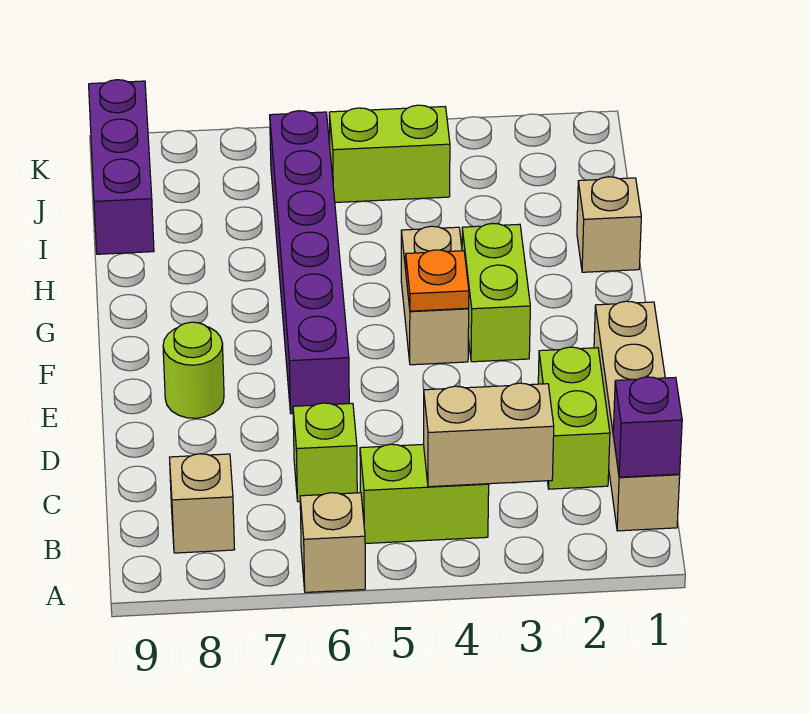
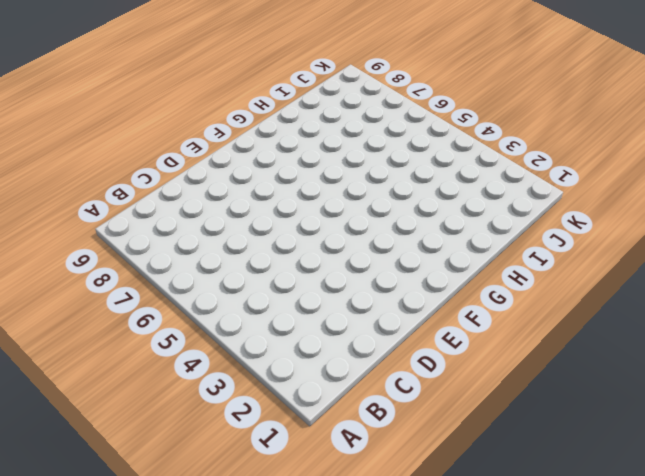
none -> tan brick A6 level 1
none -> tan brick B1:E1 level 1
none -> lime brick B4:B5 level 1

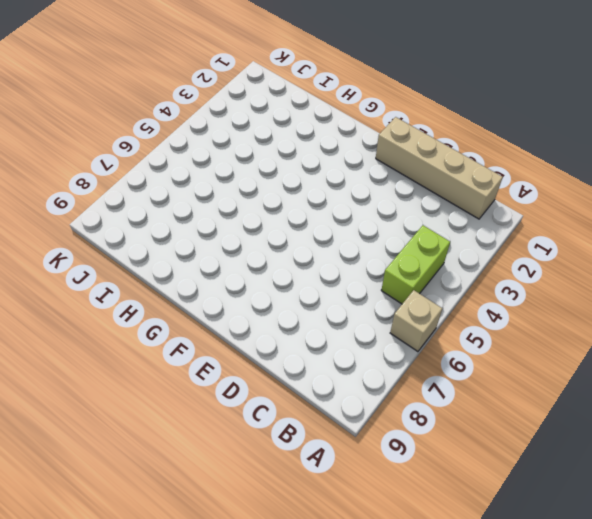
none -> tan brick B8 level 1
none -> lime brick C2:D2 level 1
none -> lime brick C6 level 1

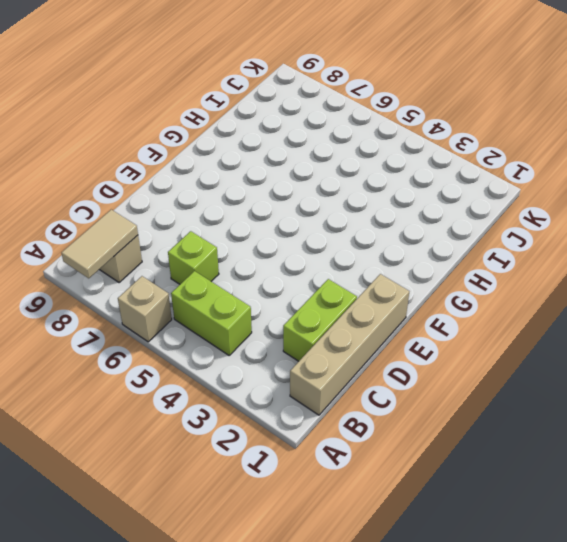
tan tile A8:B8 level 2 -> none
none -> purple brick E6:J6 level 1
none -> lime round brick E8 level 1
none -> lime brick F3:G3 level 1

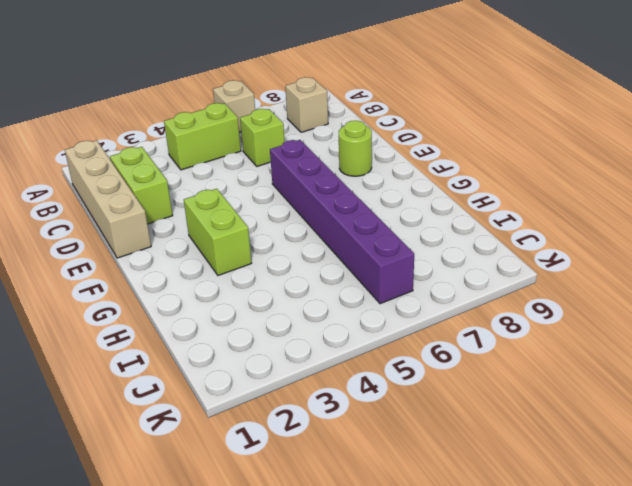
none -> tan brick F4:G4 level 1
none -> tan brick H1 level 1
none -> purple brick I9:K9 level 1

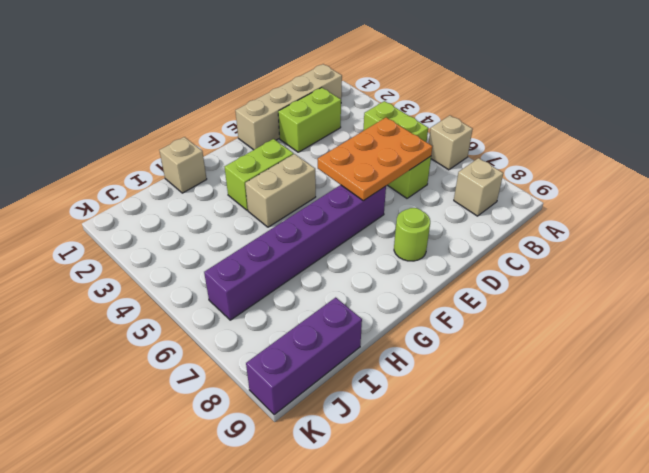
orange plate C5:E6 level 2 -> none
none -> lime brick J4:J5 level 1
none -> purple brick B1 level 2
none -> tan brick B3:B4 level 2

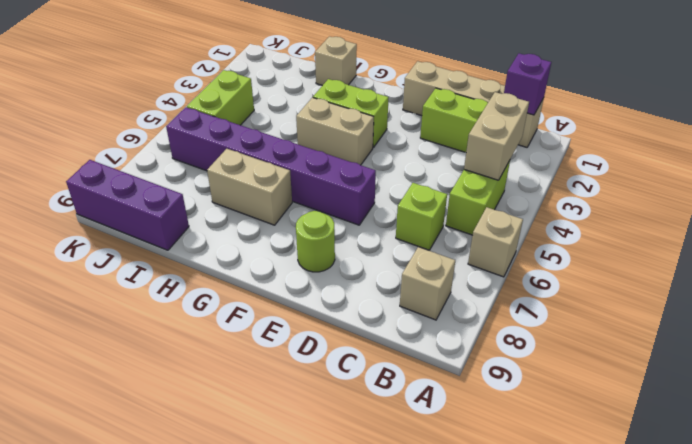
tan brick G7:H7 level 1 -> none
none -> orange plate F4 level 2

